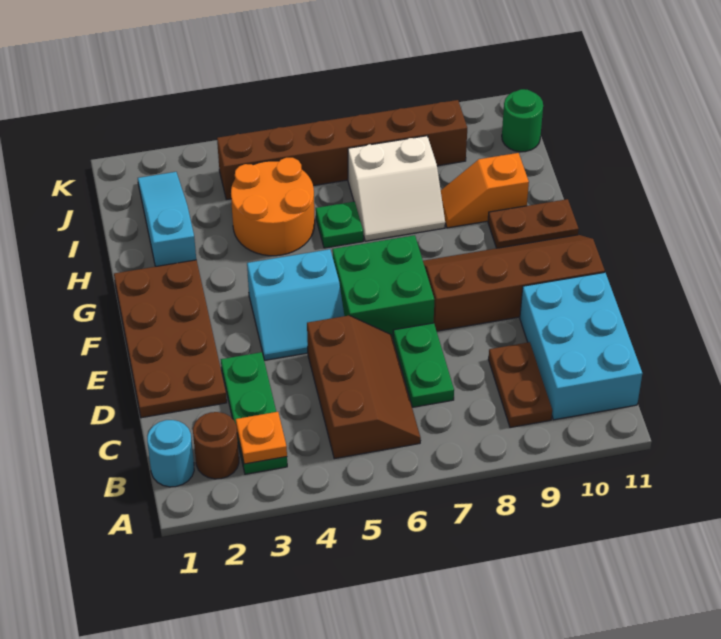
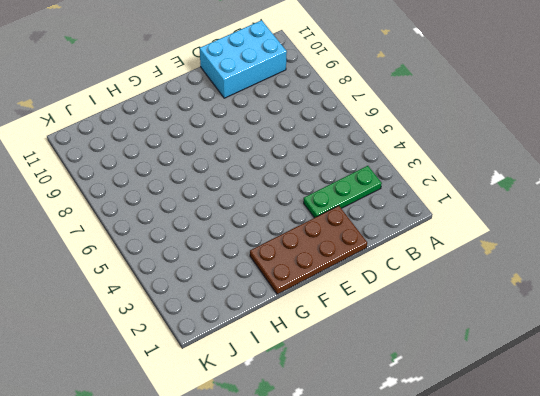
none -> cyan round brick B1 level 1
none -> brown round brick B2 level 1
none -> brown slope B5:D6 level 1 top 5

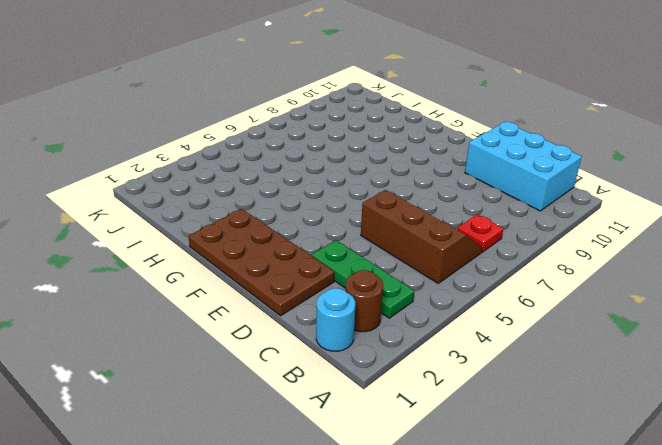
red plate B7 level 1 -> none
none -> brown plate B9:C9 level 1
none -> green plate C7:D7 level 1
none -> cyan slope E4:F5 level 1 top F

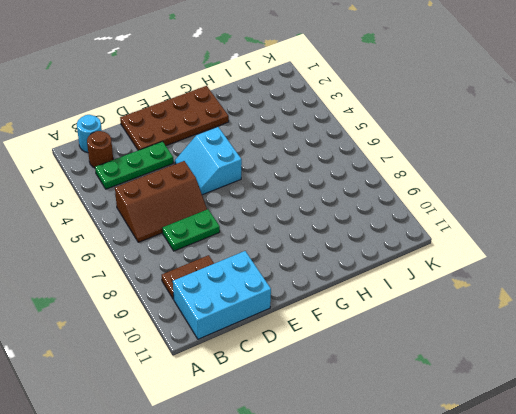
none -> green brick E6:F7 level 1
none -> brown slope E8:F11 level 1 top E
none -> brown plate G10:G11 level 1

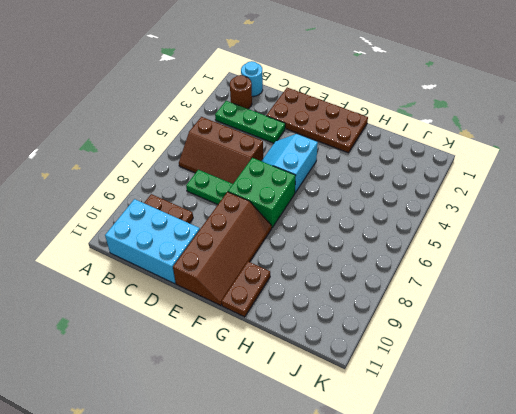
none -> cyan slope H2:J2 level 1 top H
none -> orange round brick H4:I5 level 1
none -> green plate H6 level 1

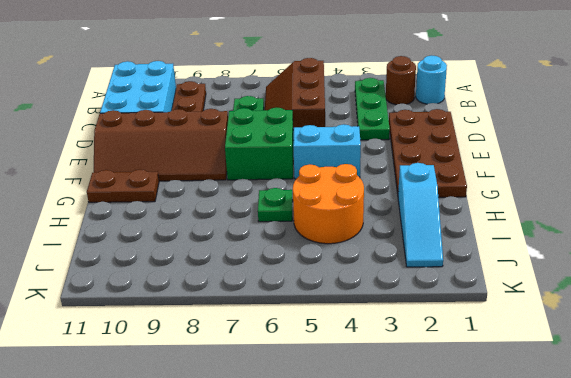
none -> white slope H7:I8 level 1 top I
none -> orange slope H9:H10 level 1 top 10
none -> brown brick J4:J9 level 1

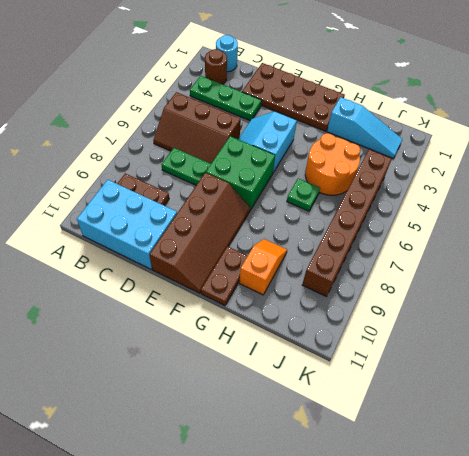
none -> white slope H7:I8 level 1 top I
none -> green round brick J11 level 1
none -> orange plate B3 level 2

